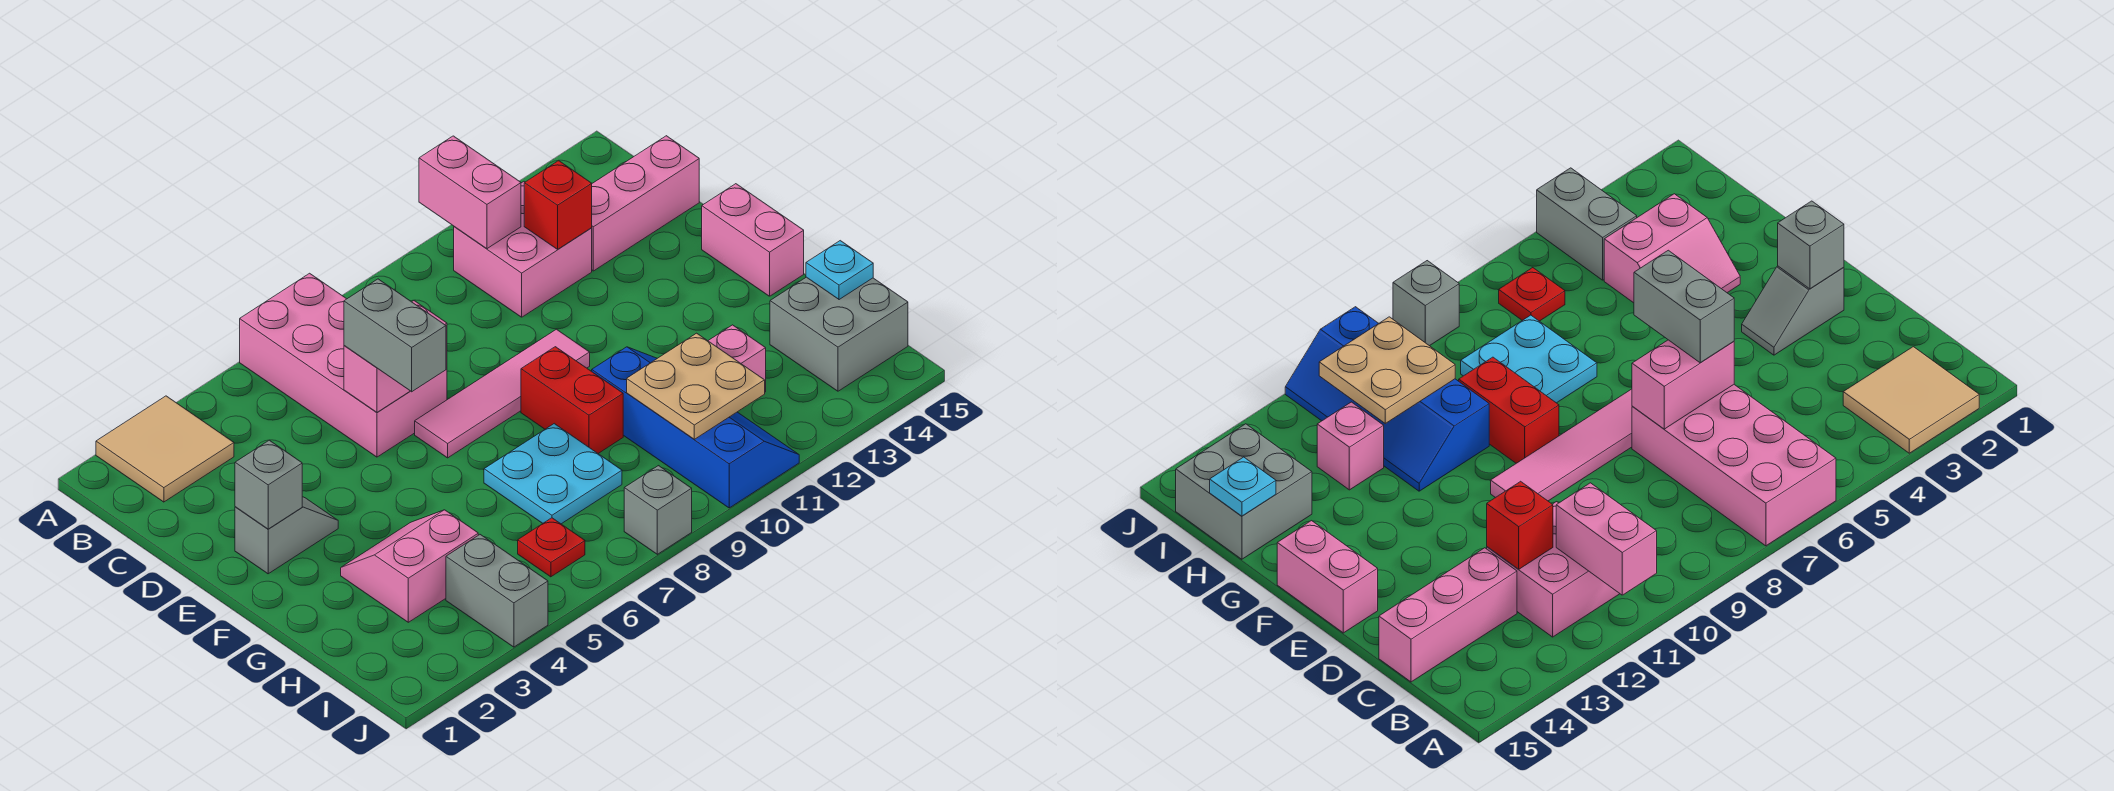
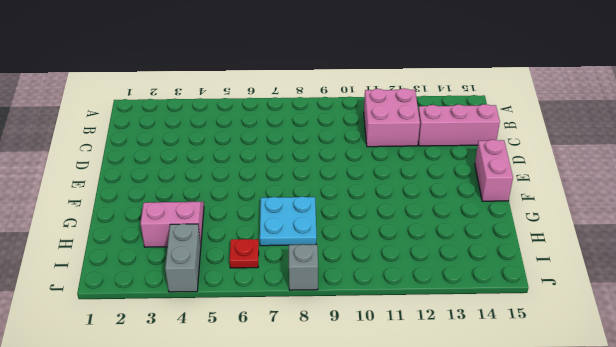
none -> tan tile A2:B3 level 1
none -> pink brick A6:D7 level 1
none -> grey slope E2:E3 level 1 top 2

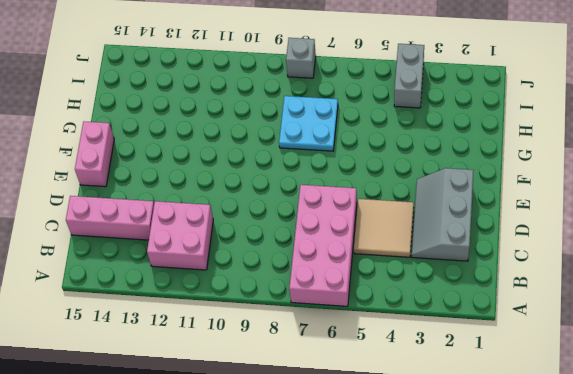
grey slope C2:E3 level 1 top 2 -> grey slope E2:E3 level 1 top 2
tan tile C4:D5 level 1 -> tan tile A2:B3 level 1
none -> pink tile E7:E10 level 1
none -> red brick F9:G9 level 1
none -> pink slope G3:H4 level 1 top H

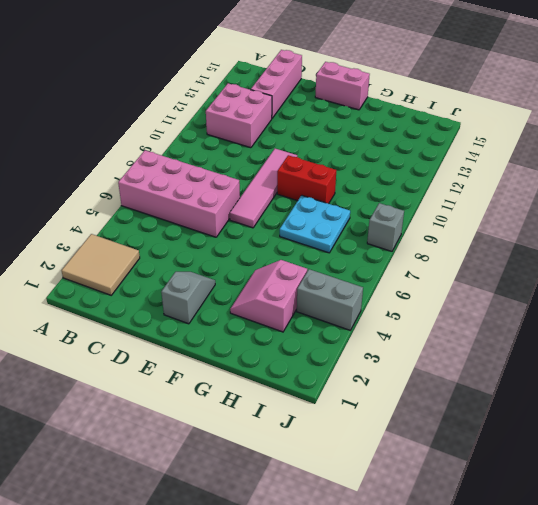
none -> blue slope G10:J11 level 1 top 10
none -> pink brick H12 level 1
none -> grey brick H14:I15 level 1

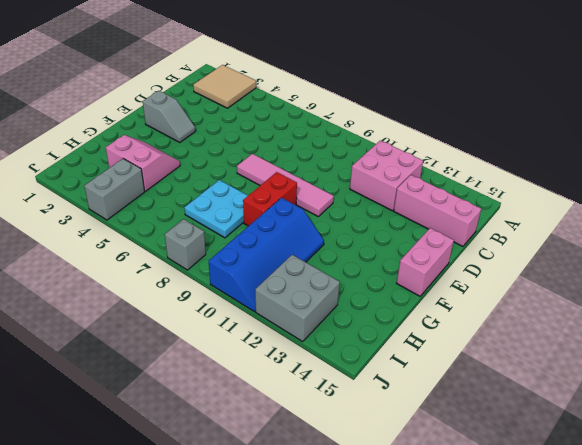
grey brick I12:J13 level 1 -> grey brick H14:I15 level 1
none -> pink brick A6:D7 level 1
none -> pink brick H12 level 1
none -> red plate I6 level 1

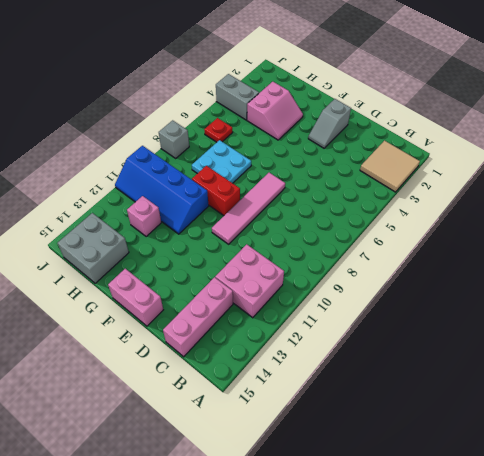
none -> pink brick A6:D7 level 1
none -> pink brick A11:B11 level 2
none -> red brick C12 level 2

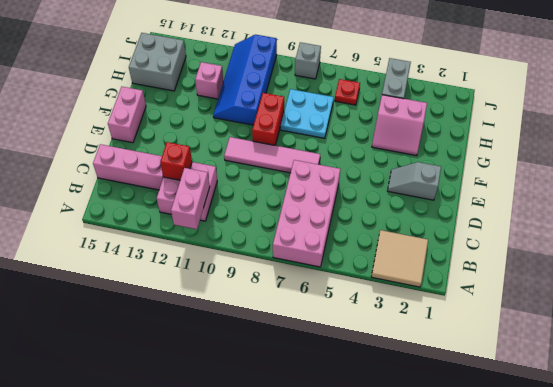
none -> pink brick D6:D7 level 2
none -> grey brick E2 level 2
none -> tan plate H10:I11 level 2

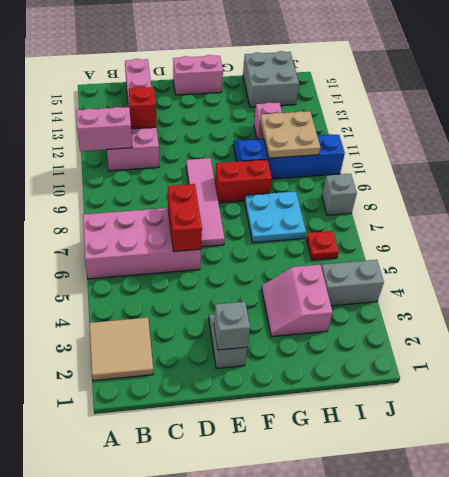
red brick D6:D7 level 2 -> pink brick D6:D7 level 2
none -> cyan plate H15 level 2
none -> grey brick D6:E6 level 3

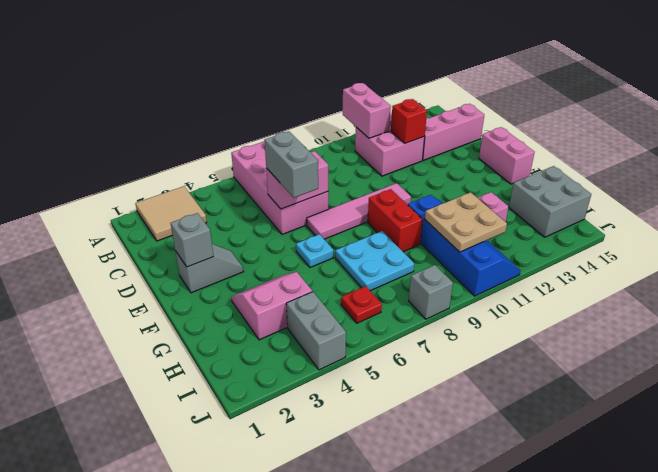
cyan plate F6 level 1 -> cyan plate H15 level 2

